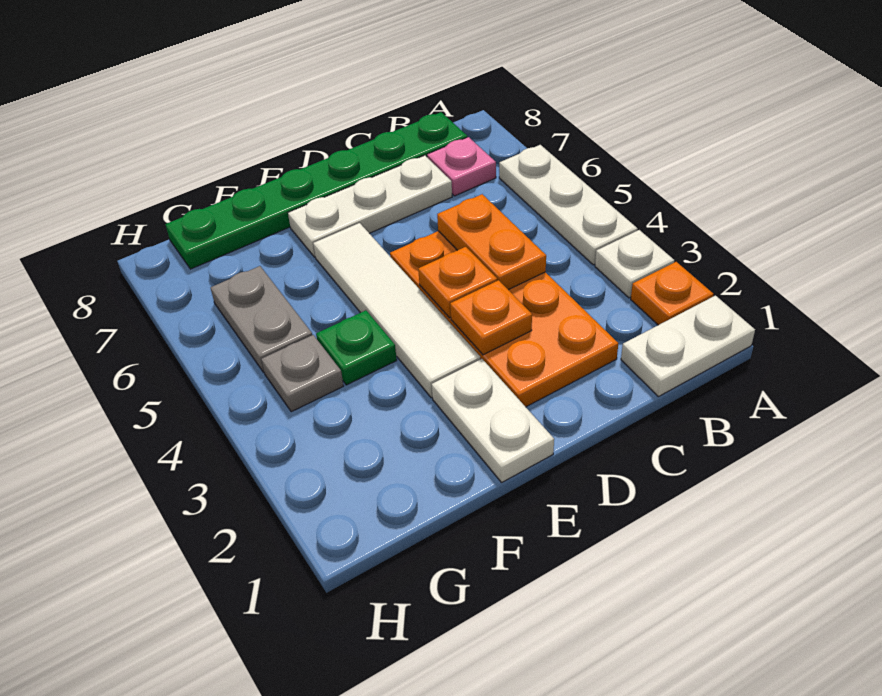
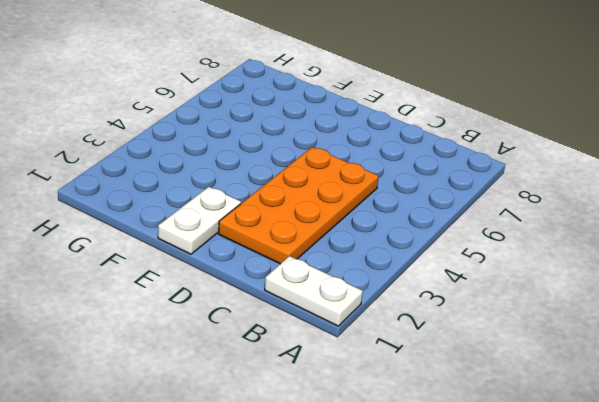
none -> orange plate A2 level 1
none -> white plate A3 level 1
none -> white plate A4:A6 level 1

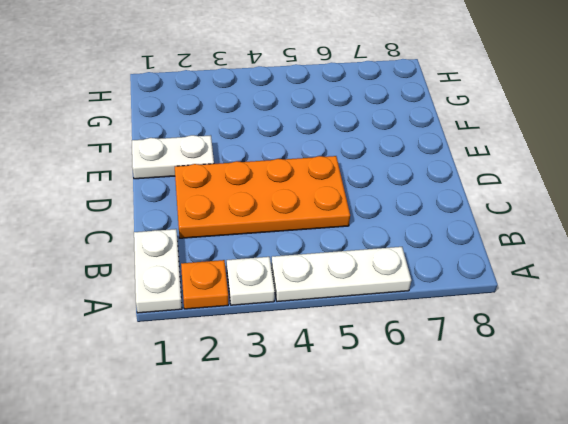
none -> pink plate B7 level 1
none -> green plate B8:G8 level 1
none -> white plate C7:E7 level 1

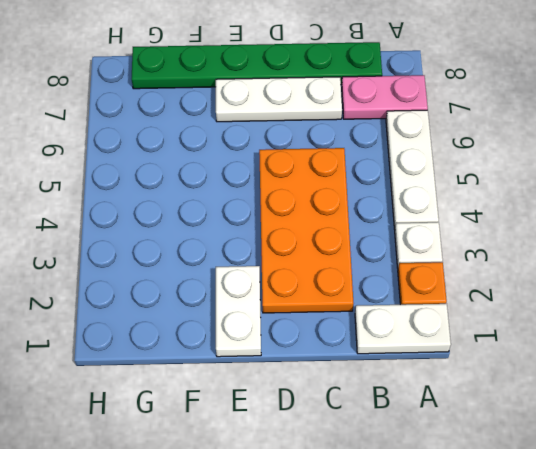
pink plate A7:B7 level 1 -> pink plate B7 level 1
none -> white tile E3:E6 level 1
none -> green plate F4 level 1
none -> grey plate G4 level 1

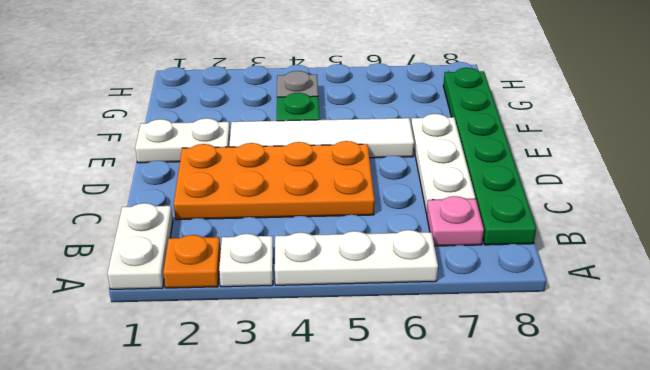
none -> grey plate G5:G6 level 1
none -> orange plate C4:C5 level 2
none -> orange plate D3 level 2

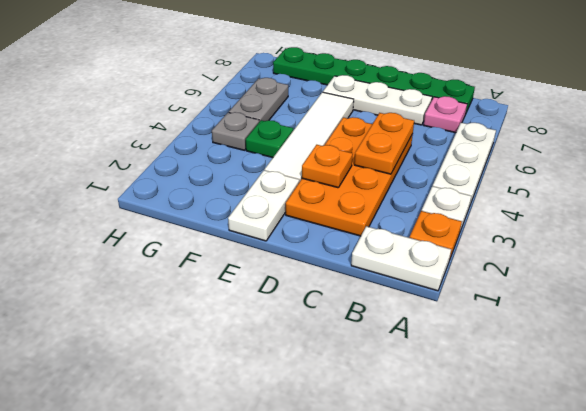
none -> orange plate D4 level 2

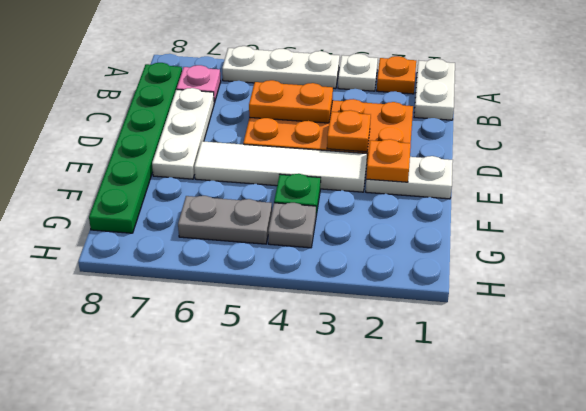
orange plate E2 level 2 -> orange plate D4 level 2

